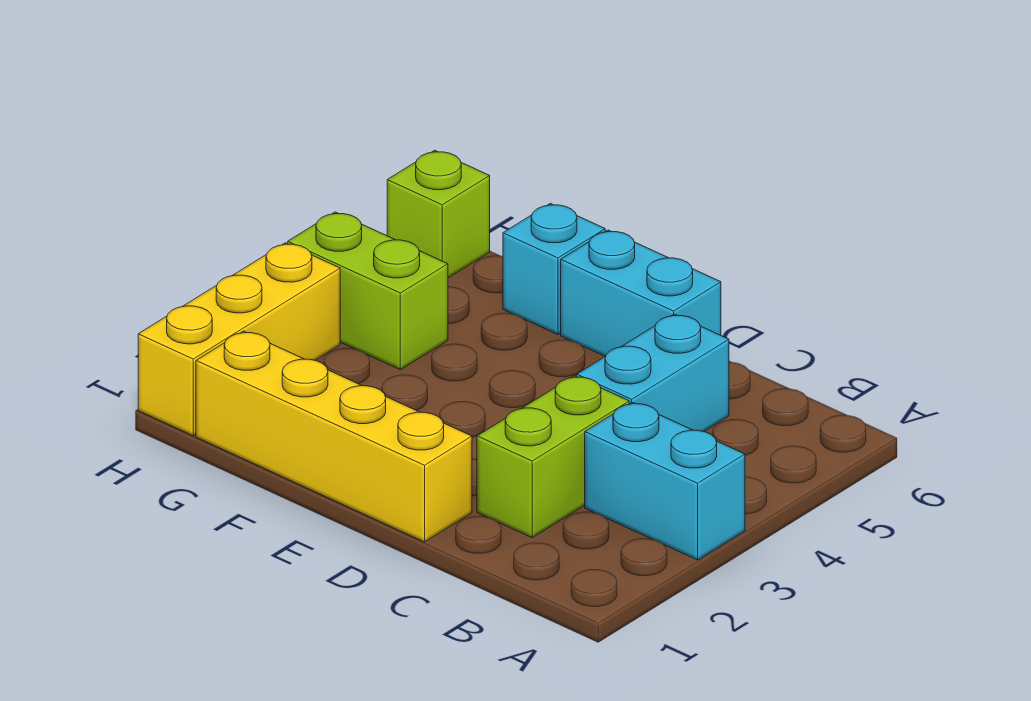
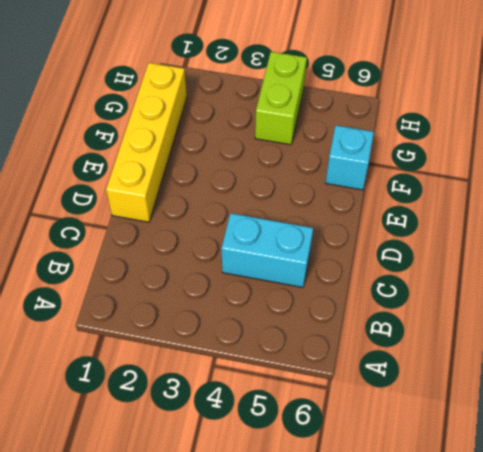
none -> cyan brick A3:B3 level 1
none -> lime brick C2:C3 level 1

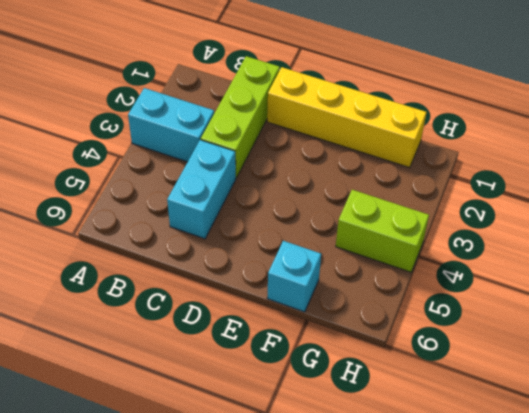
lime brick C1:C3 level 1 -> lime brick C2:C3 level 1
none -> cyan brick D6:E6 level 1
none -> yellow brick H1:H3 level 1

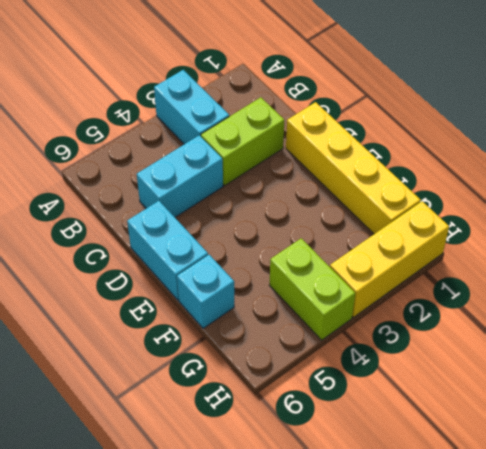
none -> lime brick H6 level 1

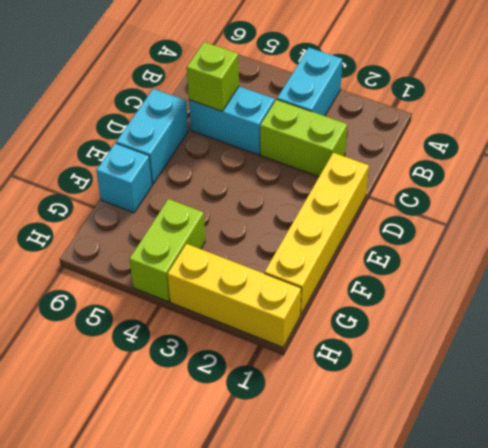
lime brick C5 level 2 -> lime brick H6 level 1

